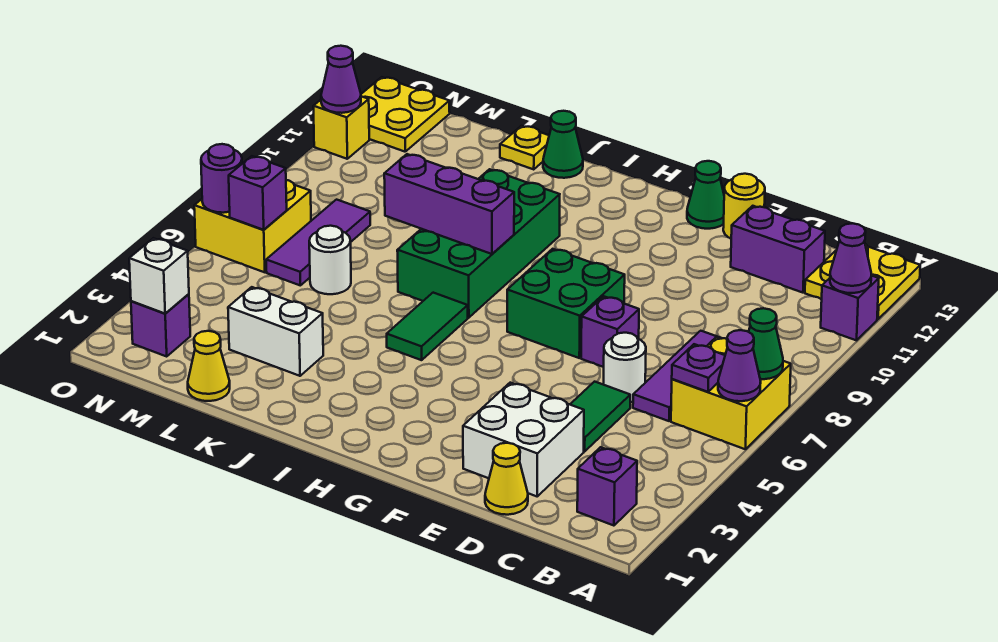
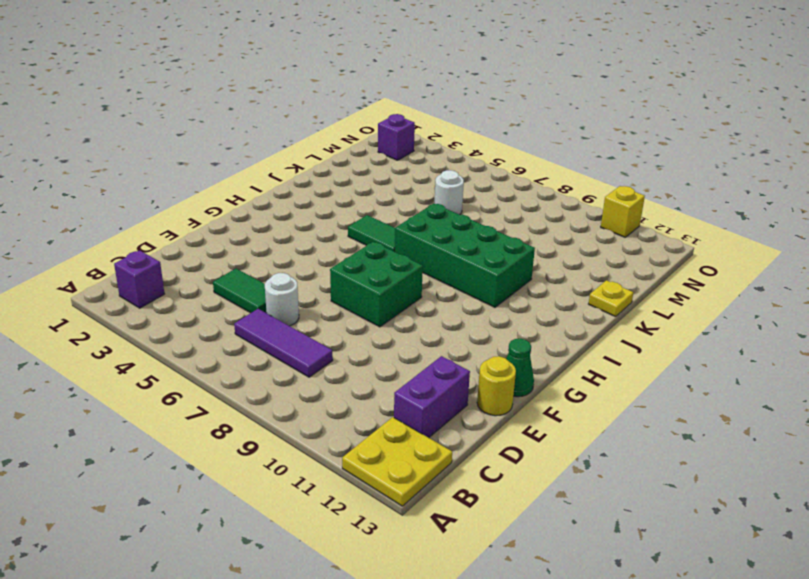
none -> yellow brick A6:B7 level 1
none -> purple brick A11 level 1
none -> yellow cone D1 level 1
none -> white brick D2:E3 level 1

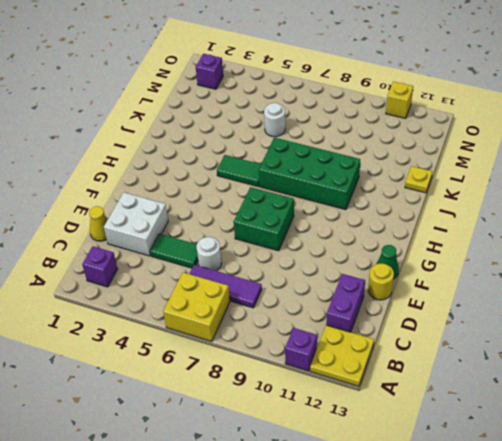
none -> purple brick E7 level 1
none -> green cone J13 level 1
none -> white brick K3:L3 level 1
none -> yellow cone L1 level 1

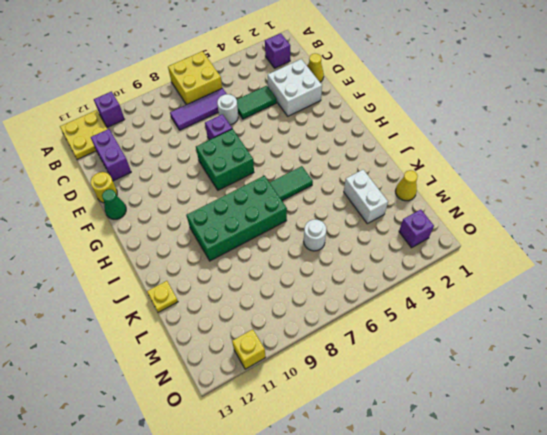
none -> green cone J13 level 1
none -> purple tile M6:M8 level 1
none -> yellow brick N6:O7 level 1
none -> yellow plate N12:O13 level 1

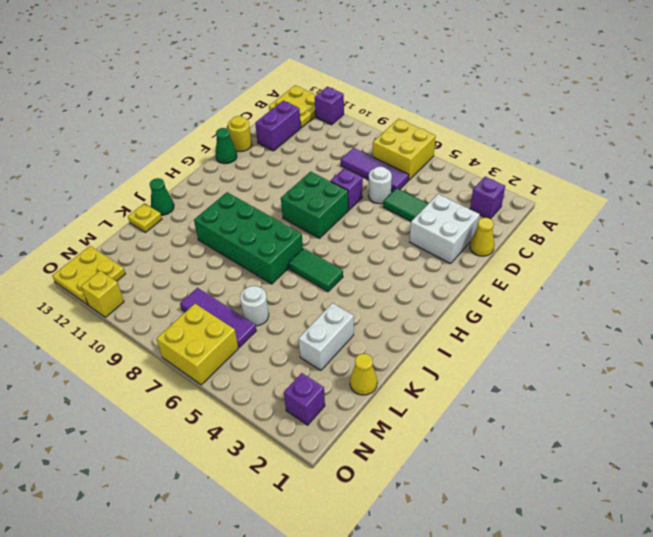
none -> purple cone A6 level 2
none -> green cone A7 level 2
none -> purple cone A11 level 2
none -> purple plate B6 level 2

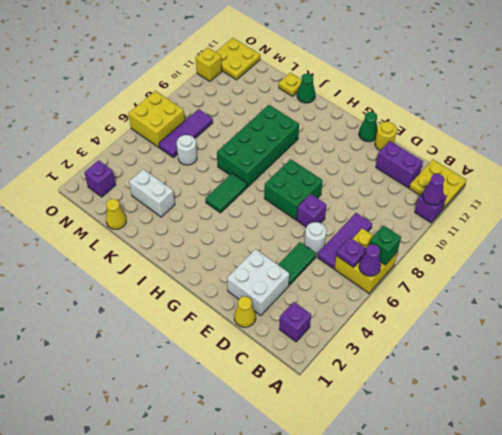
green brick A7 level 2 -> green cone A7 level 2
none -> purple brick I8:K8 level 2
none -> white brick N2 level 2
none -> purple brick N6 level 2
none -> purple round brick O6 level 2

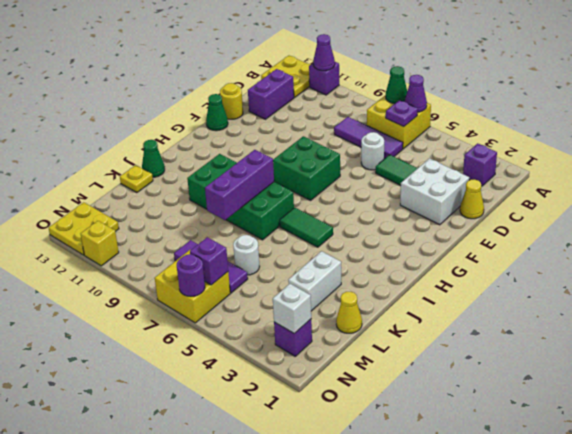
none -> purple brick E7 level 1
none -> purple cone O11 level 2

